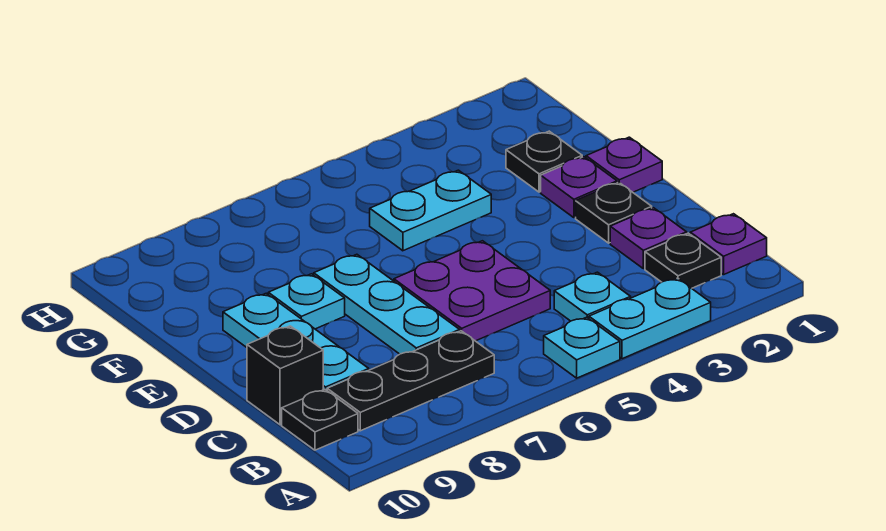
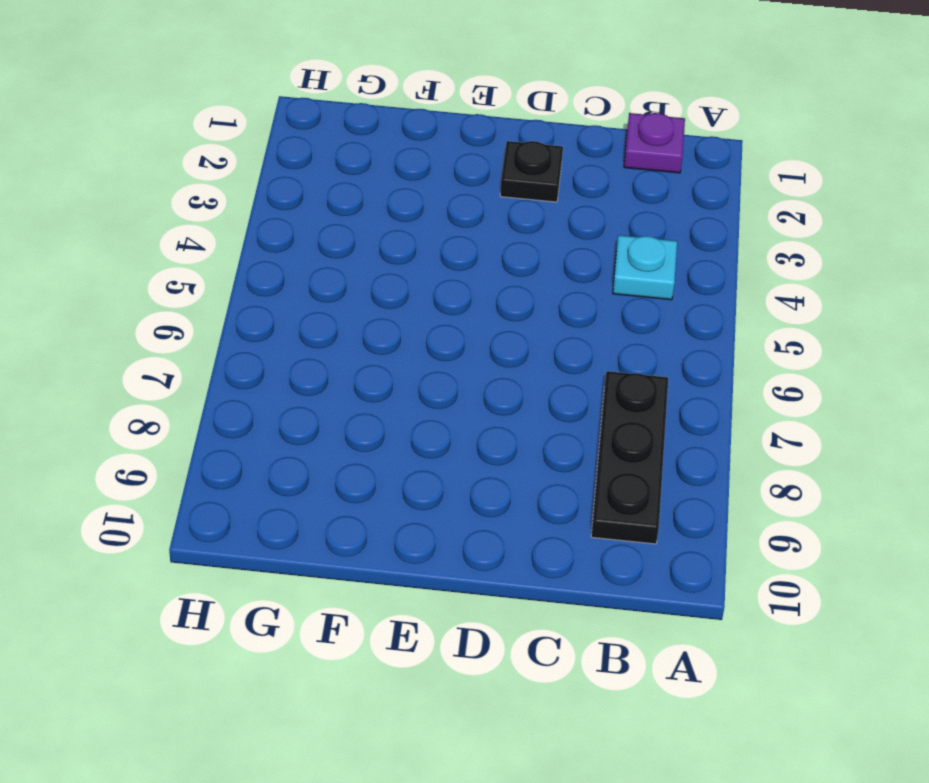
none -> cyan plate A3:A4 level 1
none -> cyan plate A5 level 1
none -> black plate B2 level 1

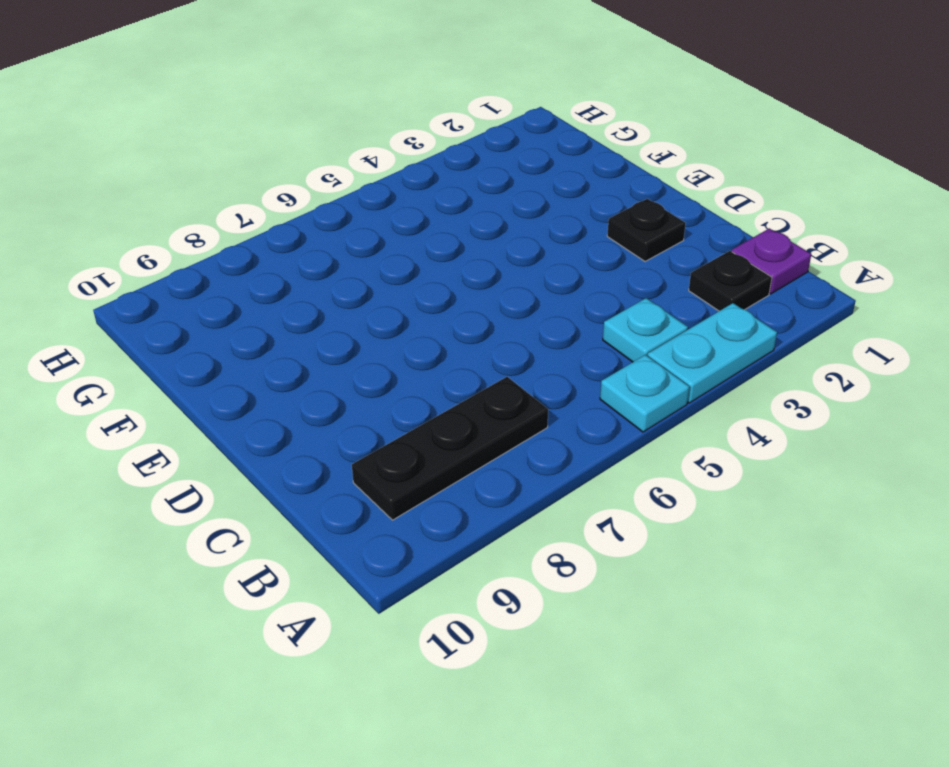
none -> black plate B10 level 1
none -> purple plate C2 level 1
none -> purple plate C5:D6 level 1

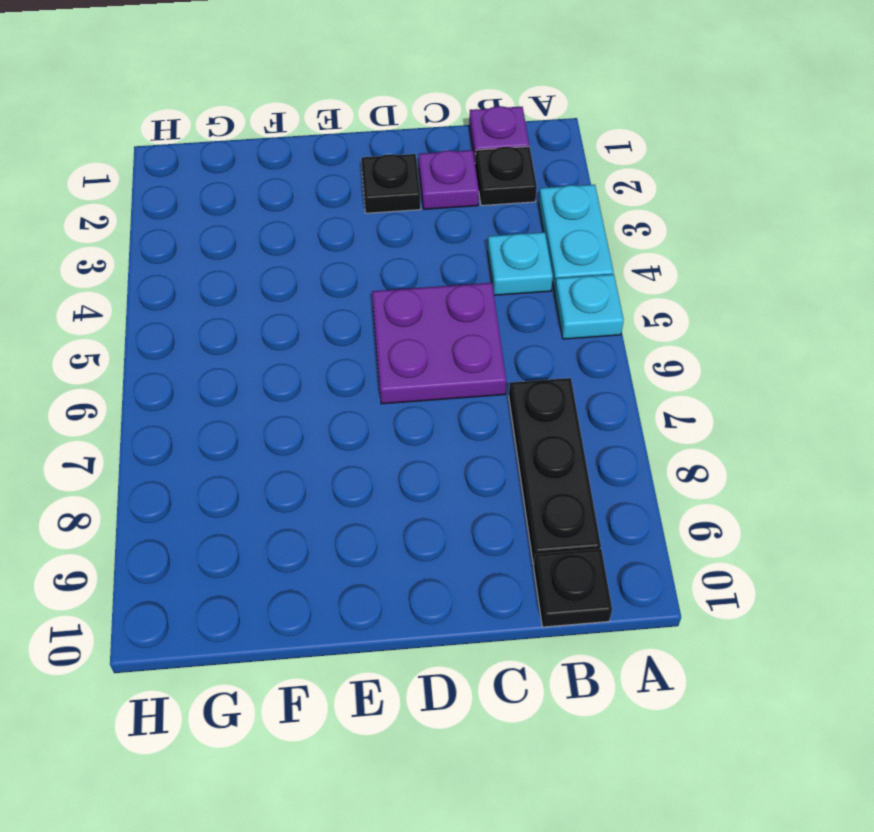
none -> cyan plate C7:E7 level 1
none -> cyan plate C9:E9 level 1
none -> black brick C10 level 1

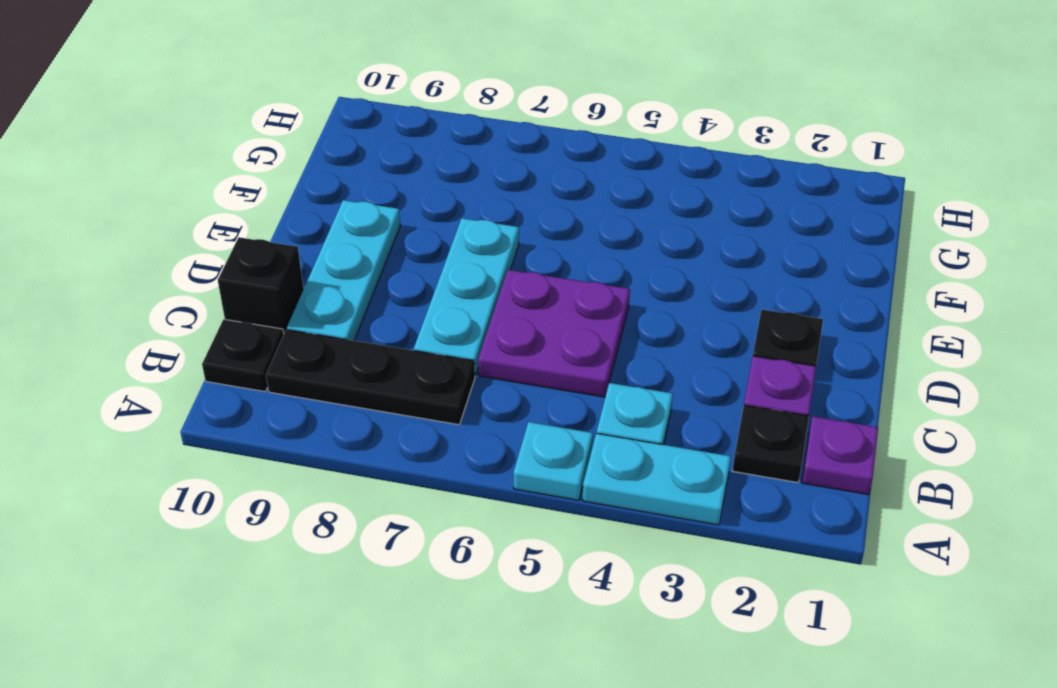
none -> purple plate E1 level 1
none -> purple plate E2 level 1
none -> cyan plate E8 level 1

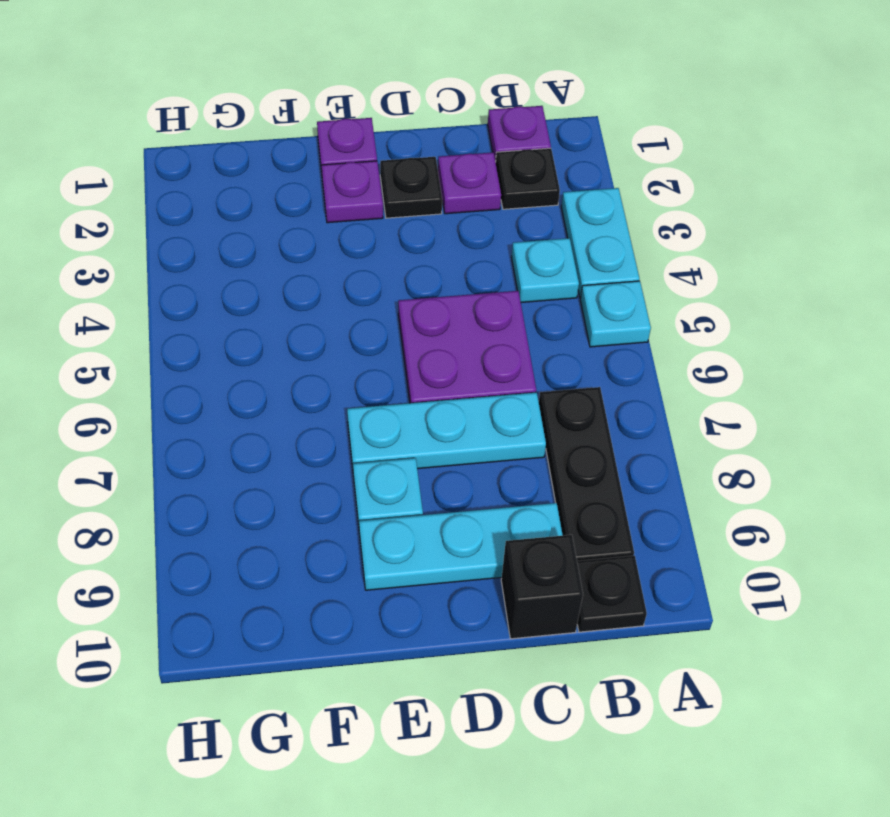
none -> black plate F2 level 1
none -> cyan plate F4:F5 level 1

